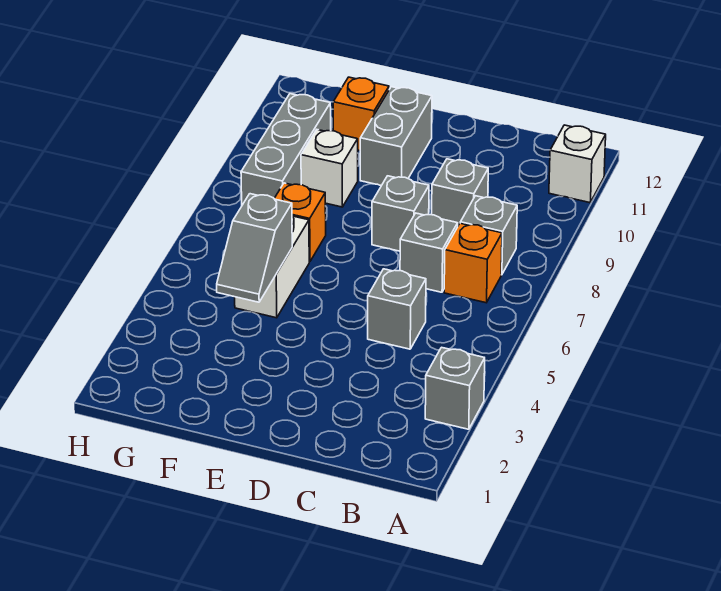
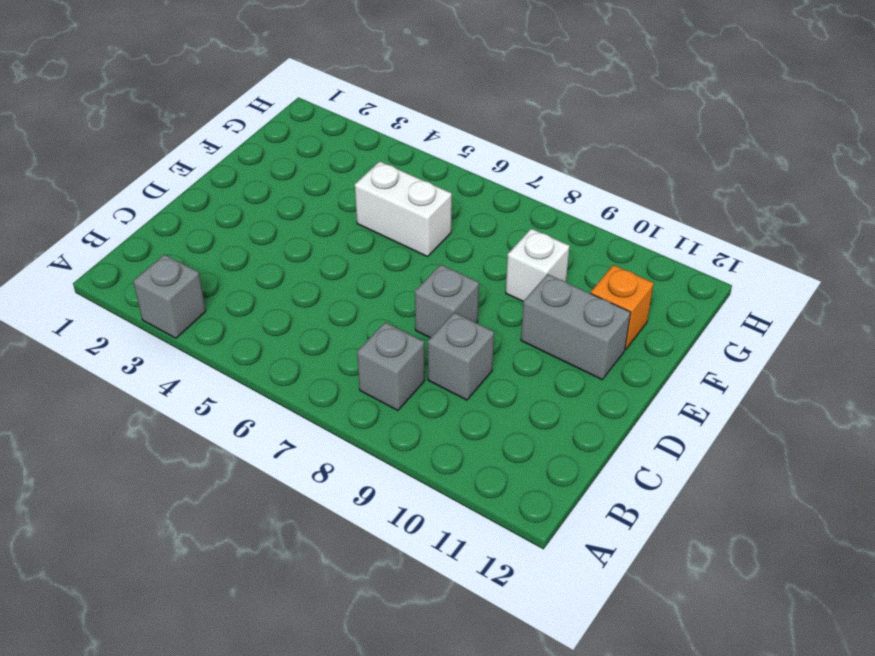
none -> white brick A11 level 1
none -> orange brick B7 level 1
none -> grey brick C5 level 1

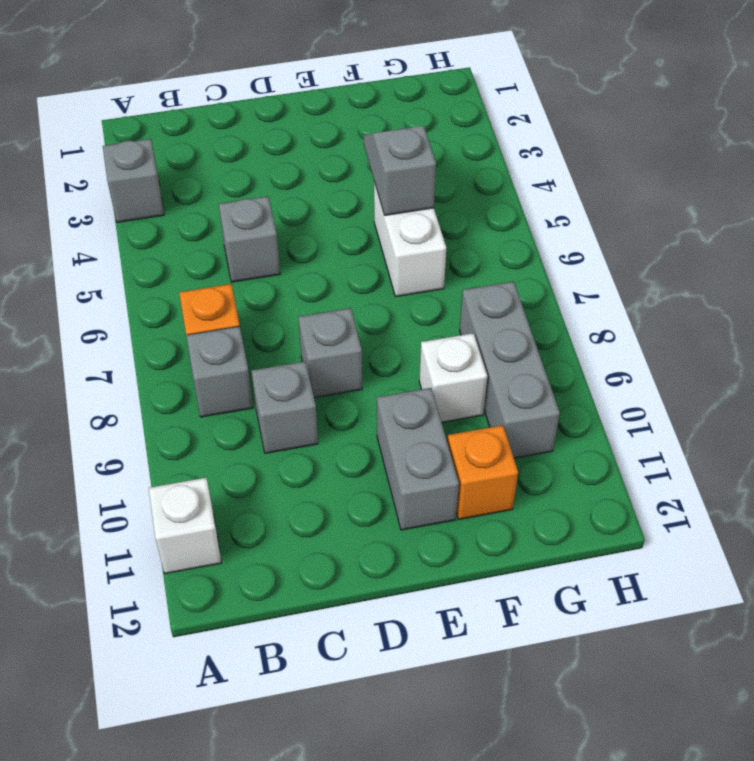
none -> grey brick C7 level 1
none -> orange brick F7 level 1

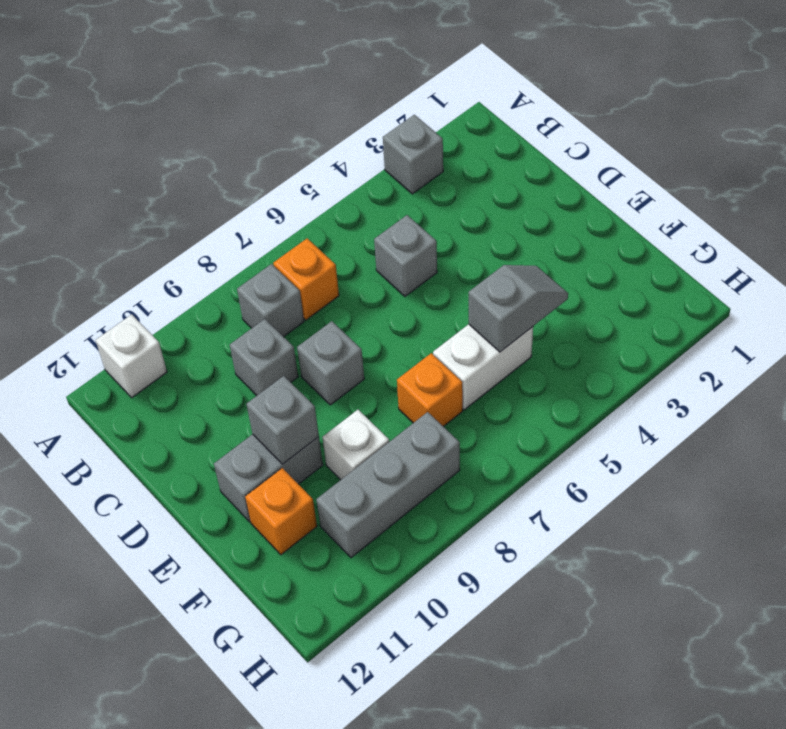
grey brick E10 level 2 -> grey brick C7 level 1

